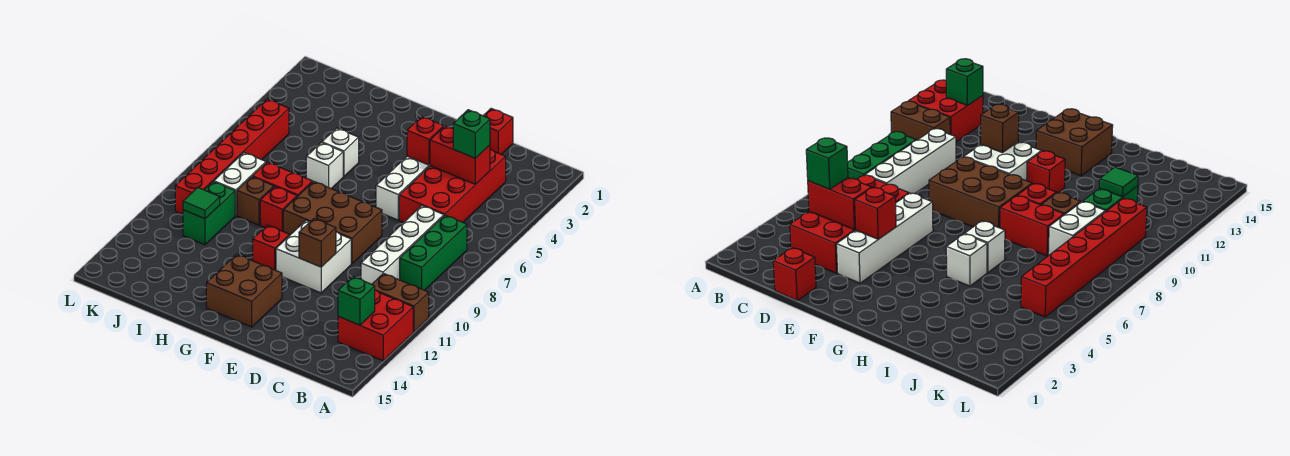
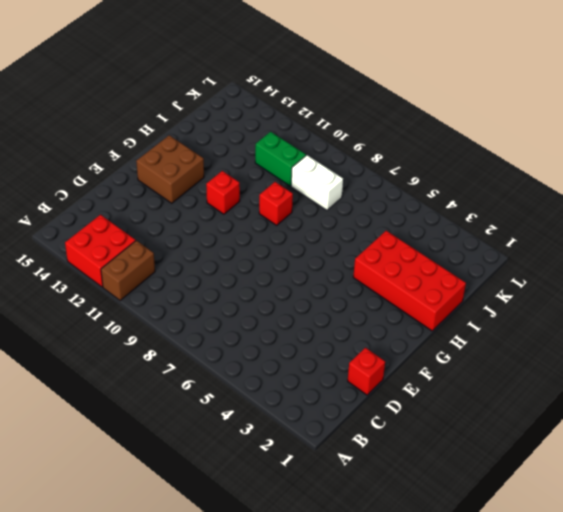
red brick H1:I4 level 1 -> red brick C3:D6 level 1
none -> green brick B7:B9 level 1
none -> white brick C7:C10 level 1
none -> white brick E3:E6 level 1

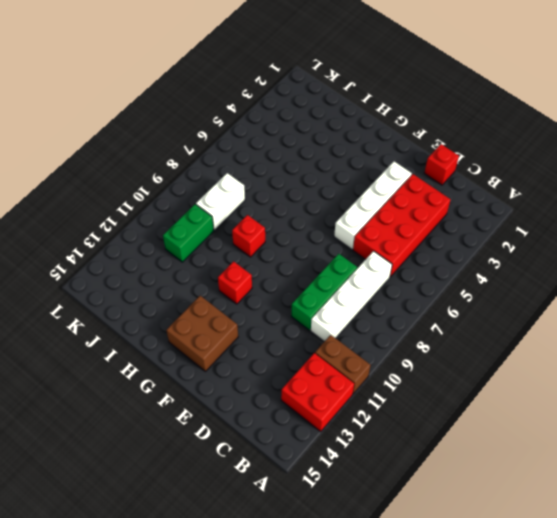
green brick D8:D10 level 1 -> green brick B7:B9 level 1
none -> brown brick E8:G9 level 1
none -> white brick E10:F11 level 1
none -> white brick H5 level 1

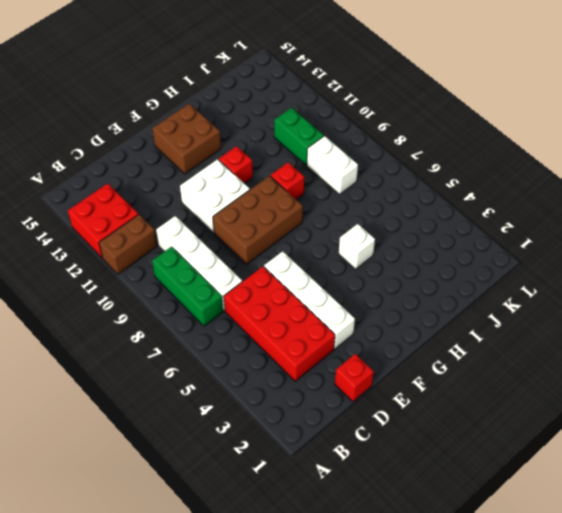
none -> white brick H6 level 1
none -> red brick H8:I8 level 1
none -> brown brick I9 level 1

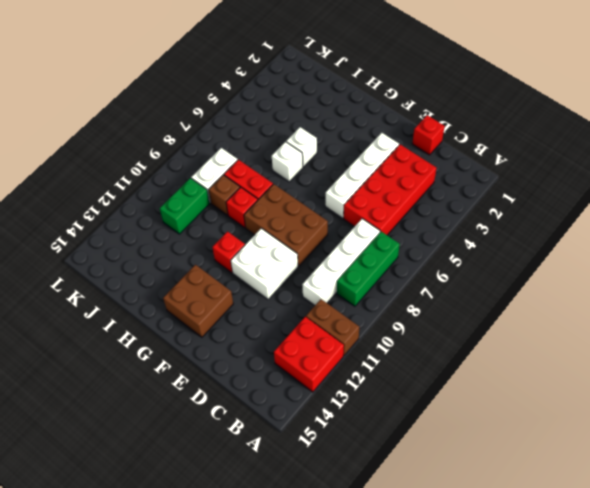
none -> red brick K5:K10 level 1
none -> green brick B13 level 2
none -> red brick C4:D4 level 2

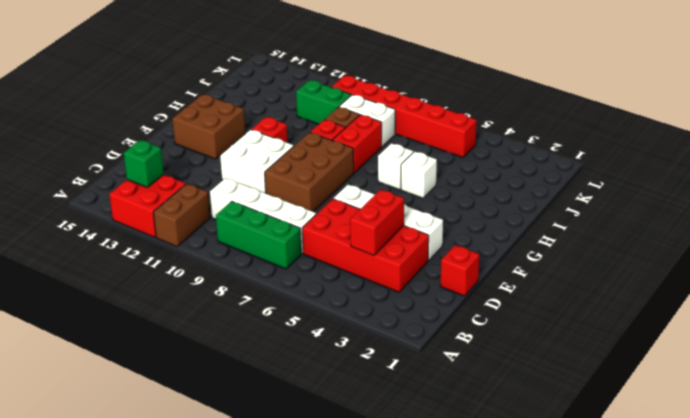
none -> red brick E4 level 2
none -> brown brick E11 level 2
none -> green tile J11 level 2

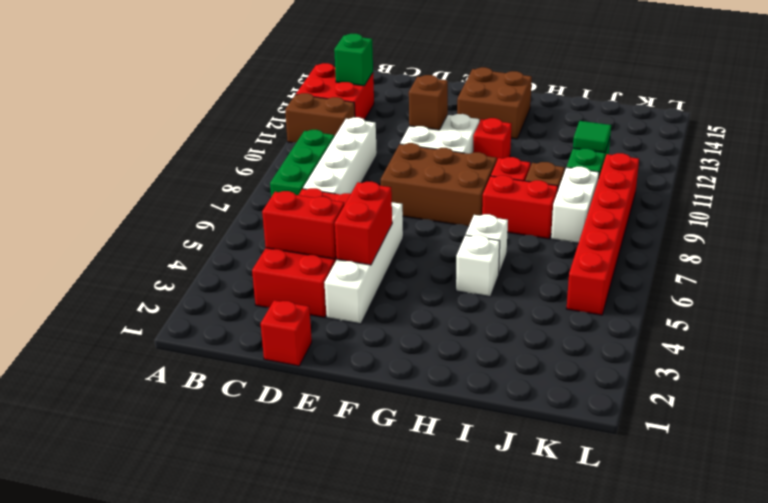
red brick E4:E5 level 2 -> red brick E4 level 2
none -> green brick C4 level 3

